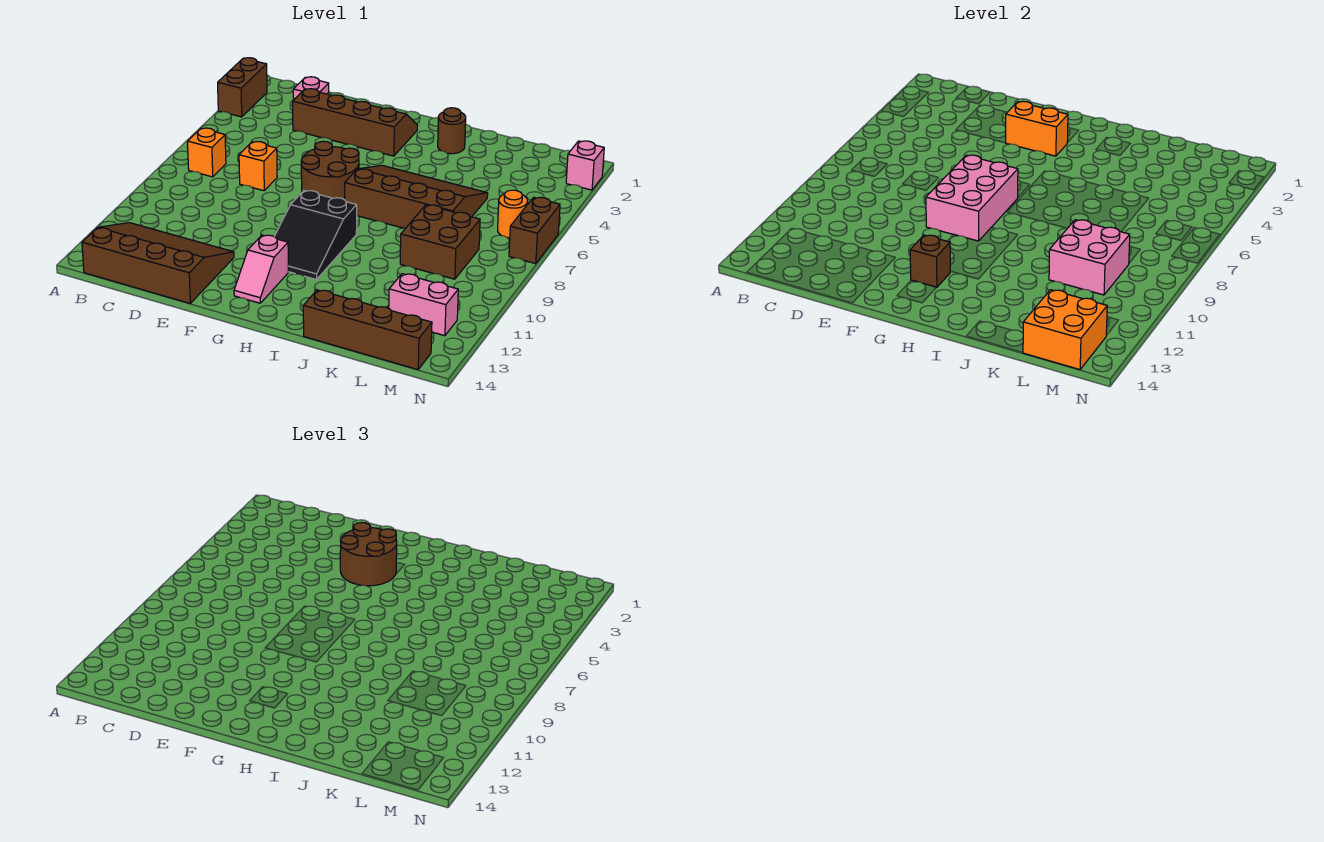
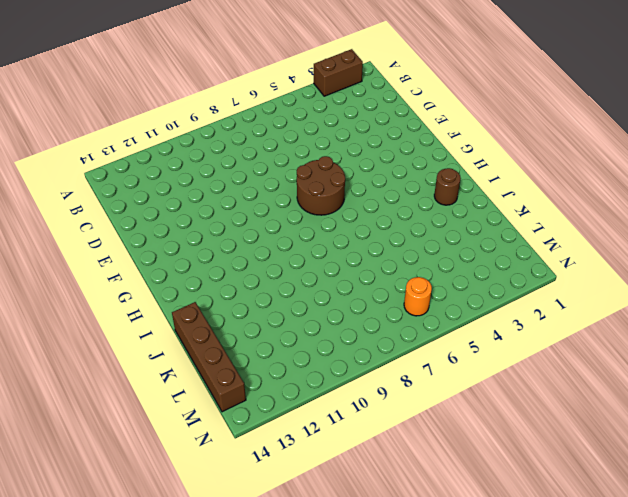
none -> orange brick B7 level 1
none -> brown slope B12:E14 level 1 top 14
none -> pink plate C1 level 1

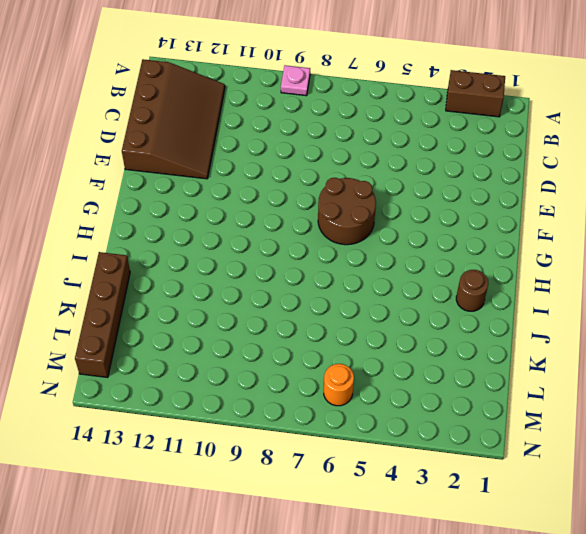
pink plate A9 level 1 -> pink plate C1 level 1
none -> orange brick B7 level 1
none -> brown slope D2:G3 level 1 top 3
none -> orange brick D7 level 1

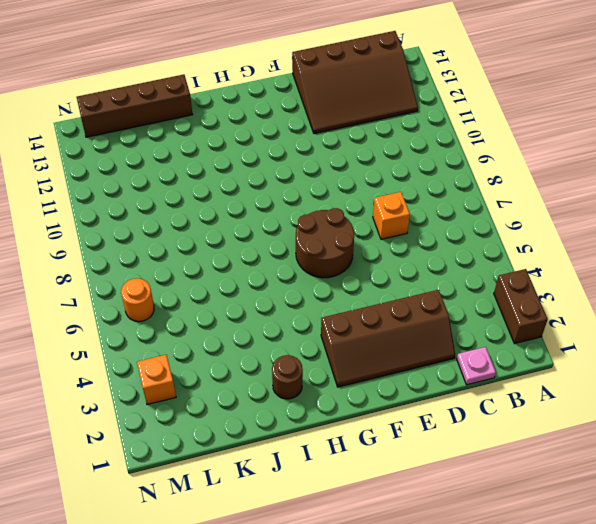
orange brick M3 level 1 -> orange brick B7 level 1
none -> black slope G9:H11 level 1 top 9
none -> pink slope G12:G13 level 1 top 12
none -> brown slope H5:K7 level 1 top 7

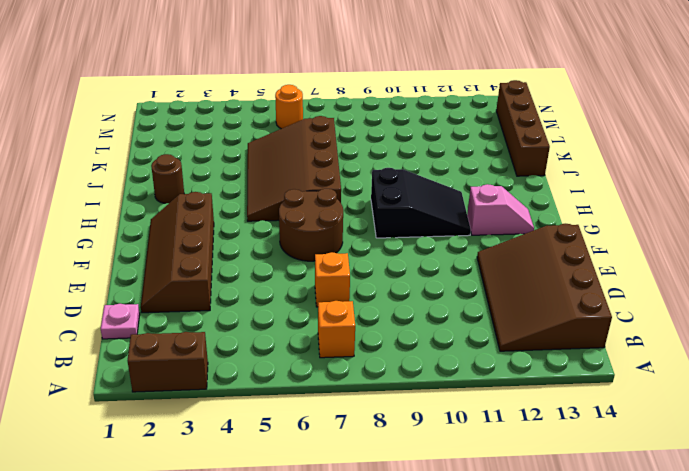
none -> brown brick K8:L9 level 1
none -> pink brick L12:M12 level 1
none -> pink brick N2 level 1

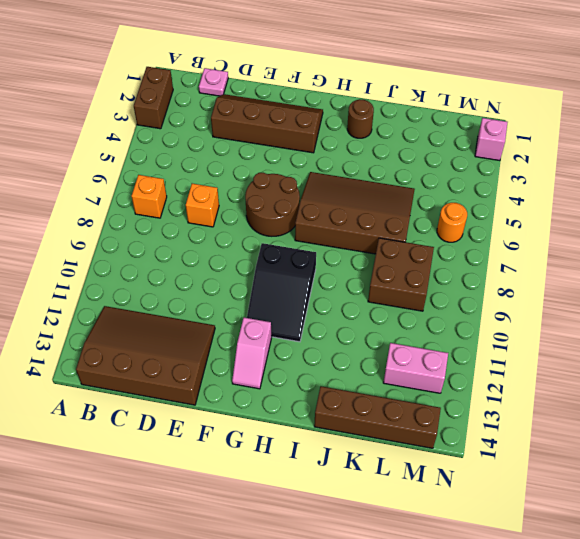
none -> brown brick N6:N7 level 1
none -> orange brick F3:G3 level 2
none -> pink brick F7:G9 level 2

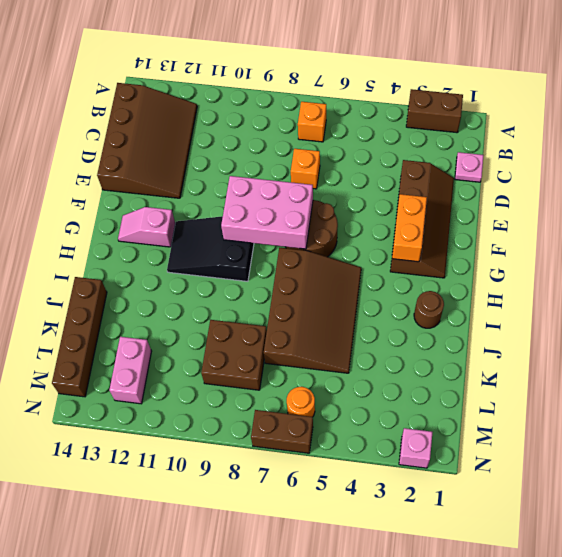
none -> brown brick G12 level 2
none -> pink brick K9:L10 level 2
none -> orange brick L13:M14 level 2

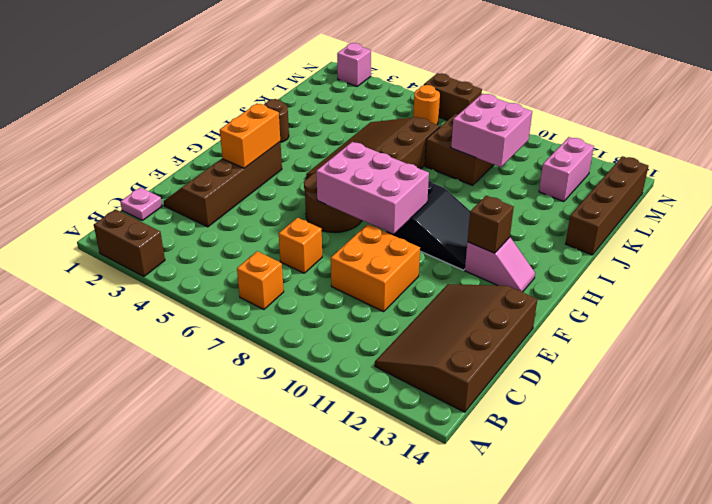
orange brick D9:E10 level 1 -> orange brick L13:M14 level 2
none -> brown round brick F3:G4 level 3

